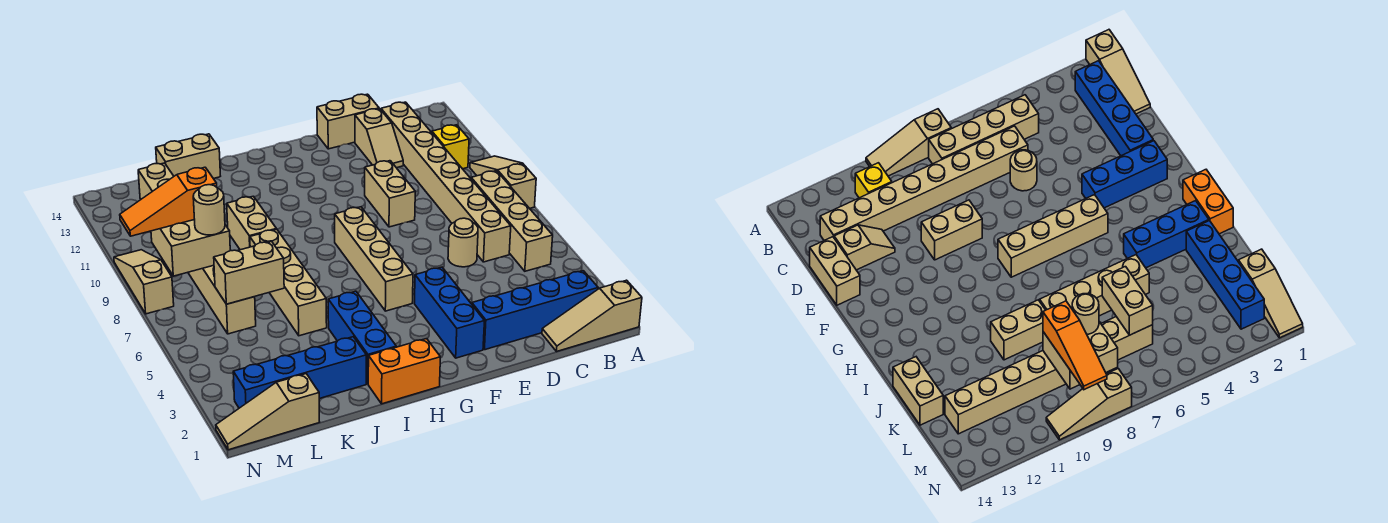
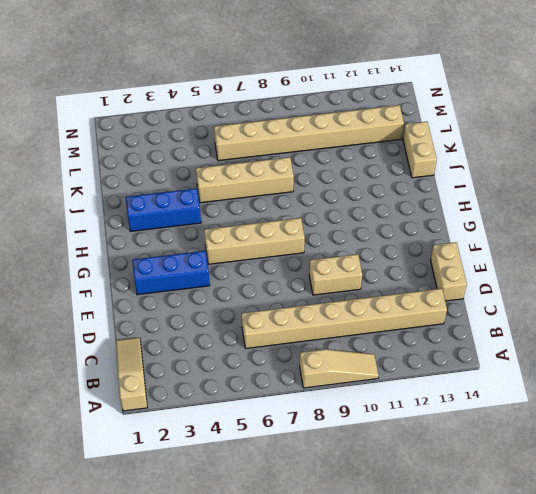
none -> blue brick B2:E2 level 1
none -> tan brick B5:B8 level 1
none -> yellow brick B11 level 1

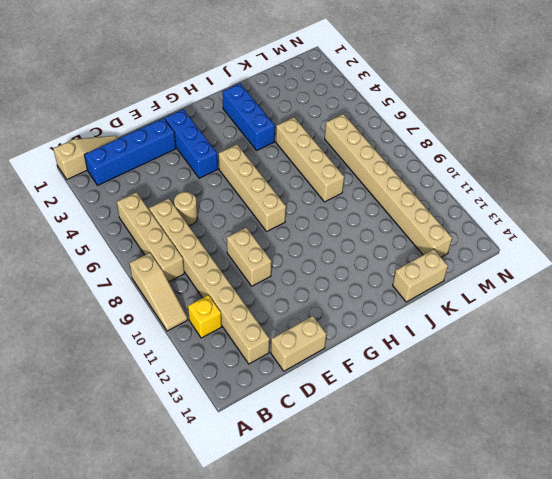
none -> tan slope D12:D13 level 1 top 13
none -> orange brick H1:I1 level 1
none -> blue brick J2:M2 level 1

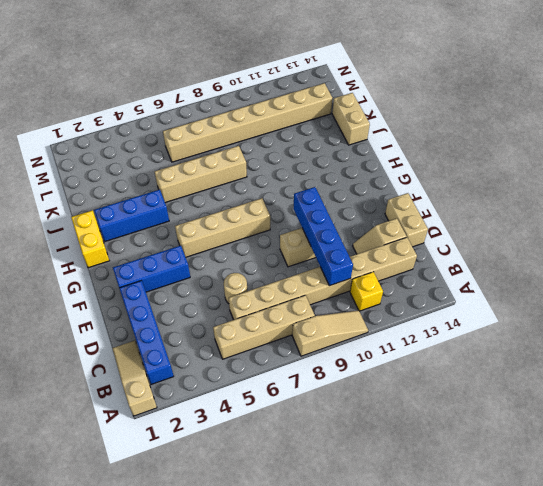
blue brick C10:F10 level 2 -> blue brick J2:M2 level 1
yellow brick H1:I1 level 1 -> orange brick H1:I1 level 1
none -> tan brick J9:J10 level 1
none -> tan slope L1:N1 level 1 top L
none -> tan slope N8:N10 level 1 top 8

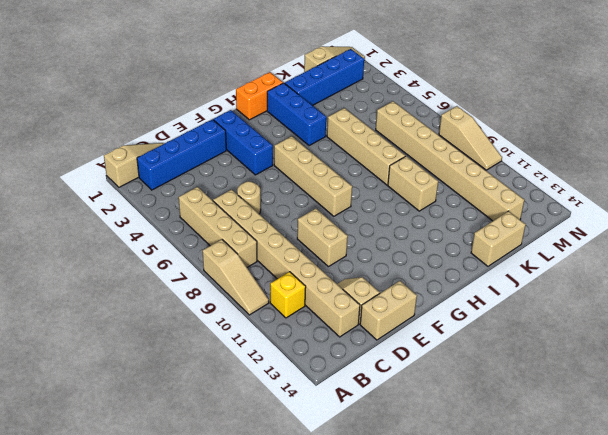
none -> tan brick K6:L6 level 2
none -> tan brick L8:M9 level 2
none -> tan round brick L8 level 3

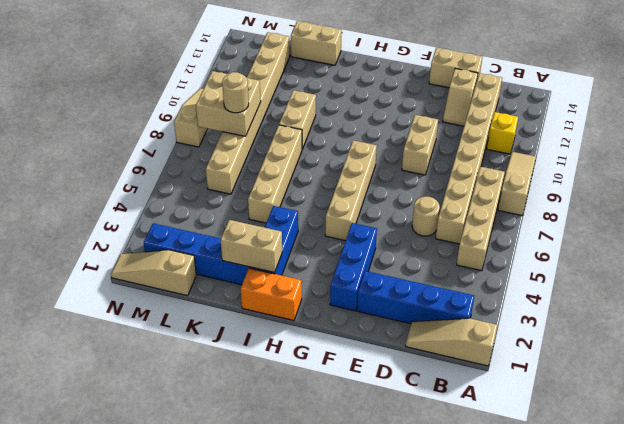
tan brick I2:J2 level 2 -> tan brick K6:L6 level 2
none -> orange slope L9:N9 level 3 top L

